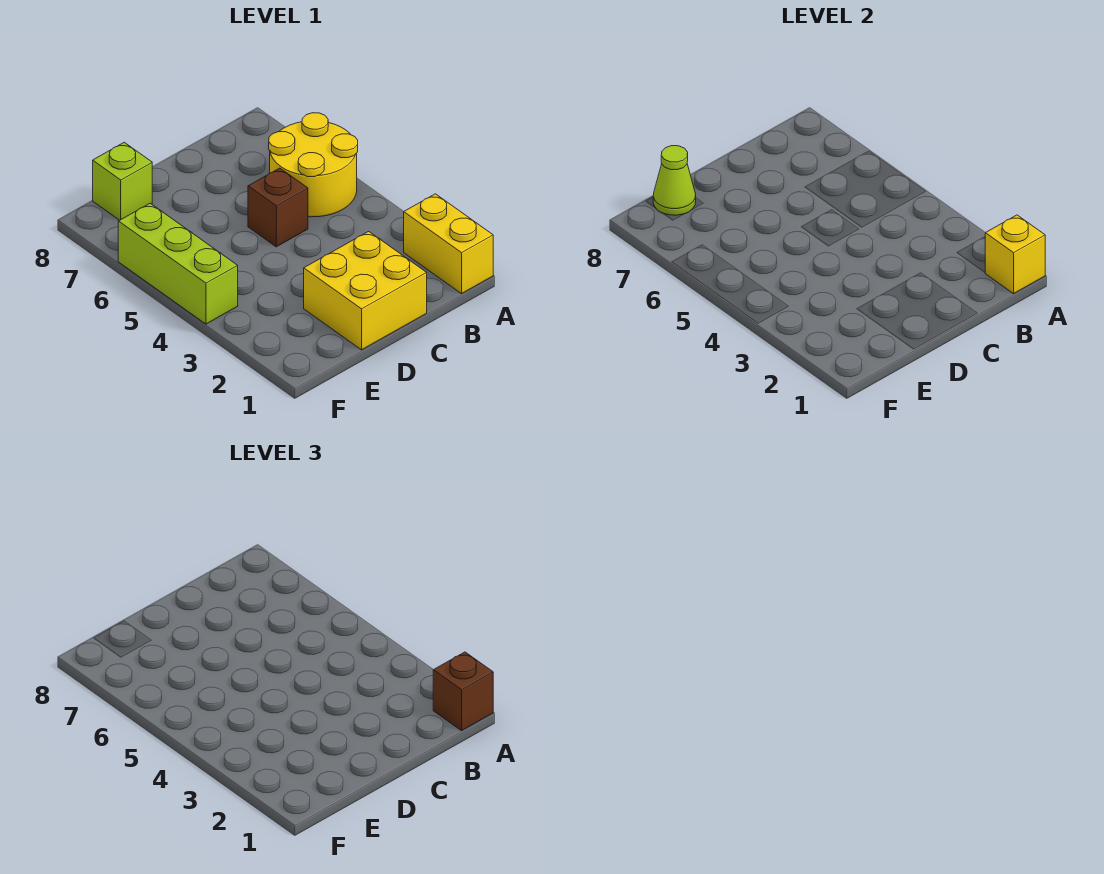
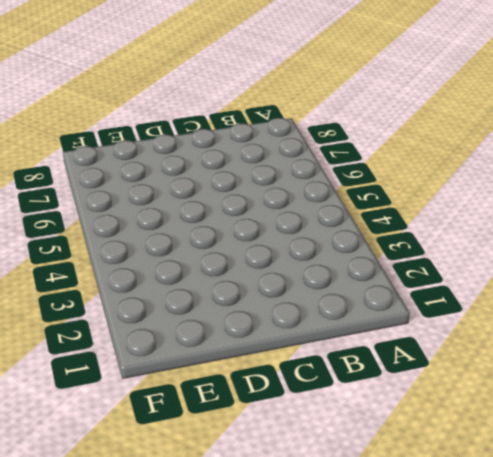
none -> yellow brick A1:A2 level 1
none -> yellow round brick A5:B6 level 1

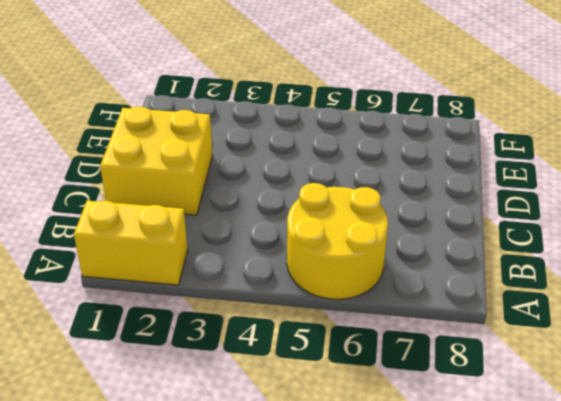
none -> brown brick C5 level 1
none -> lime brick E8 level 1

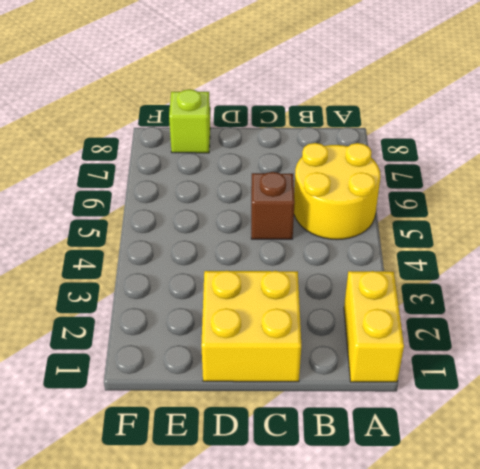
none -> lime brick F4:F6 level 1
none -> yellow brick A1 level 2

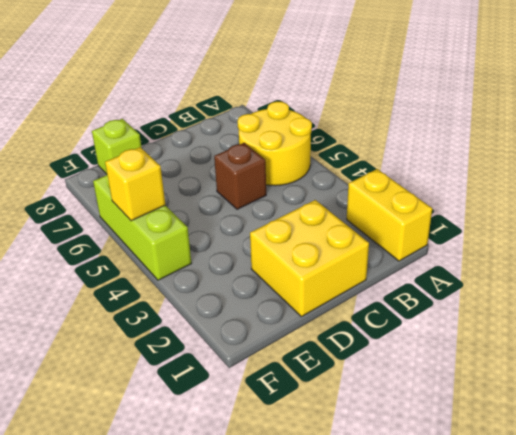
yellow brick F5 level 2 -> yellow brick A1 level 2
none -> lime cone E8 level 2
none -> brown brick A1 level 3

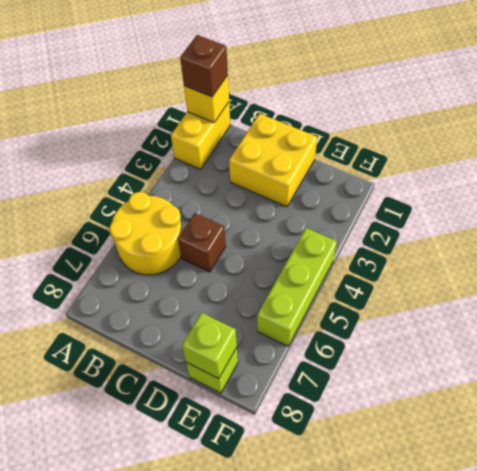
lime brick E8 level 2 -> lime cone E8 level 2

